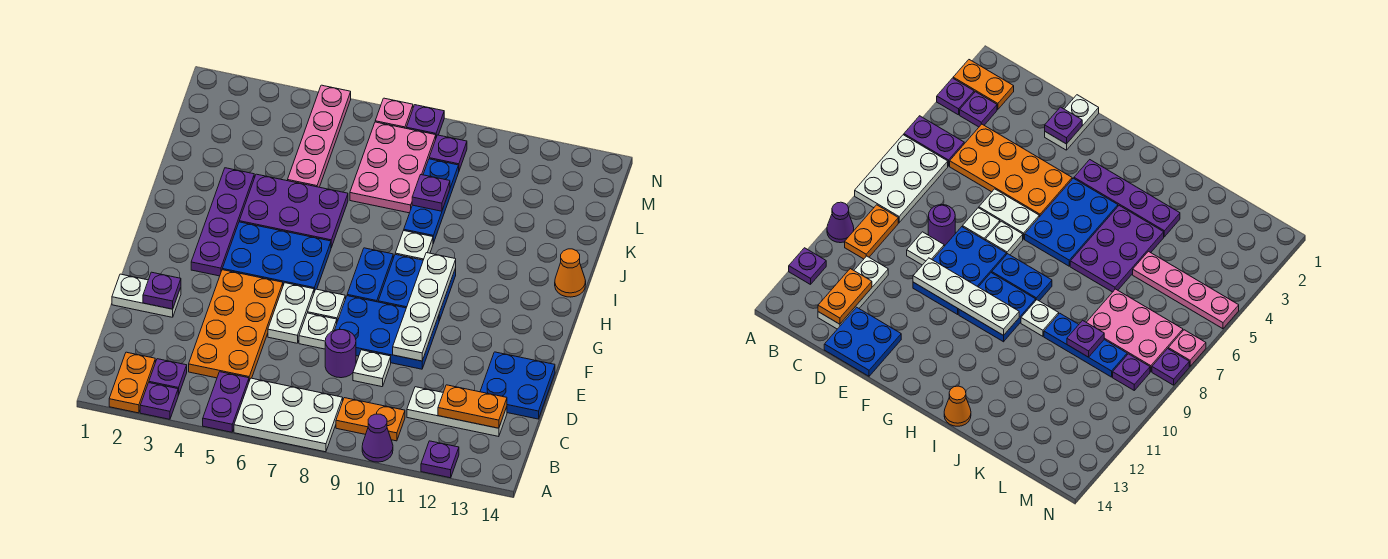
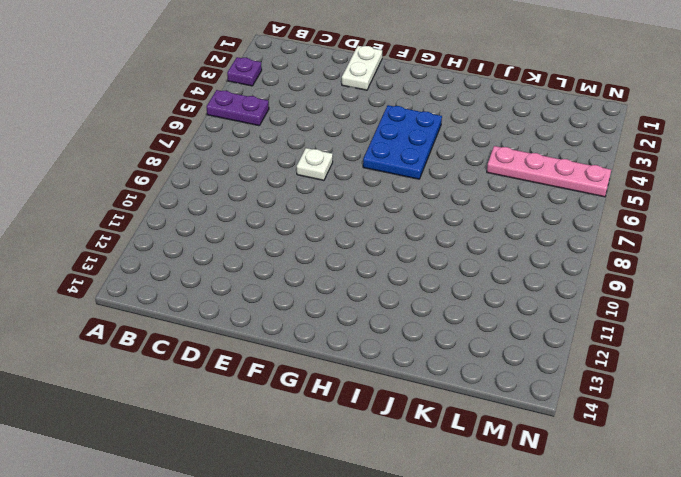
none -> orange plate A2:B2 level 1
none -> white plate A6:B8 level 1
none -> purple cone A10 level 1
none -> purple plate A12 level 1

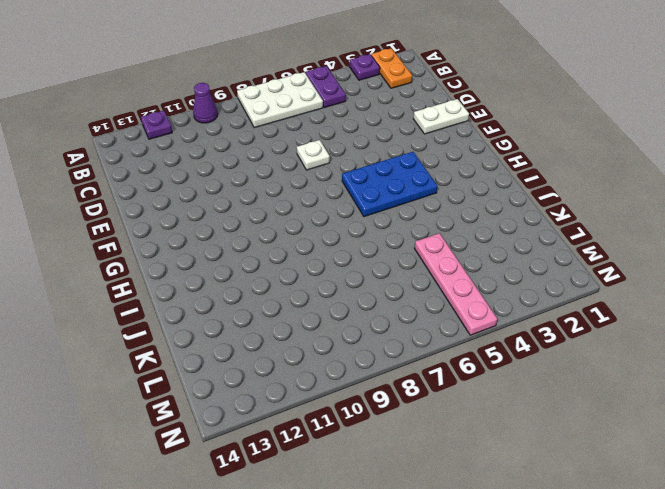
none -> purple plate B3 level 1
none -> orange plate B9:B10 level 1
none -> orange plate C4:F5 level 1
none -> white plate C11:C13 level 1

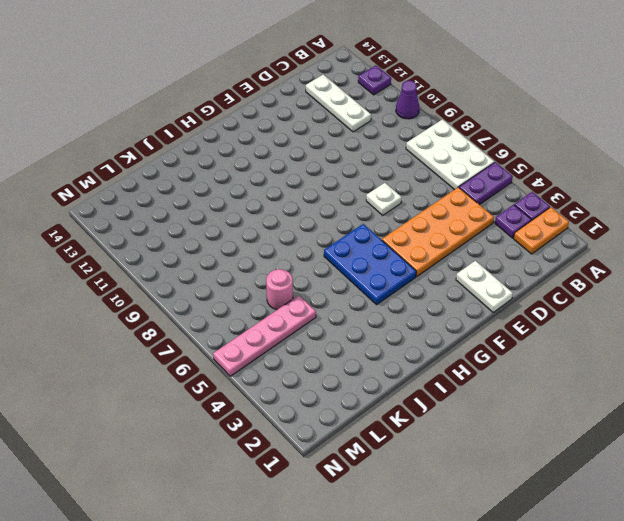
pink round brick K6 level 1 -> none
none -> orange plate B9:B10 level 1
none -> purple round brick D8 level 1
none -> white plate D9 level 1
none -> blue plate D13:E14 level 1

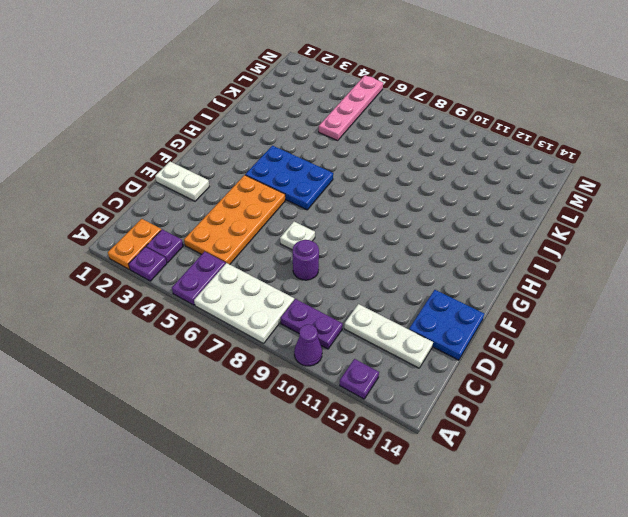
purple plate B9:B10 level 1 -> orange plate B9:B10 level 1
none -> white plate D9 level 1
none -> white plate E6:F6 level 1
none -> blue plate E8:F10 level 1
none -> white plate F7 level 1

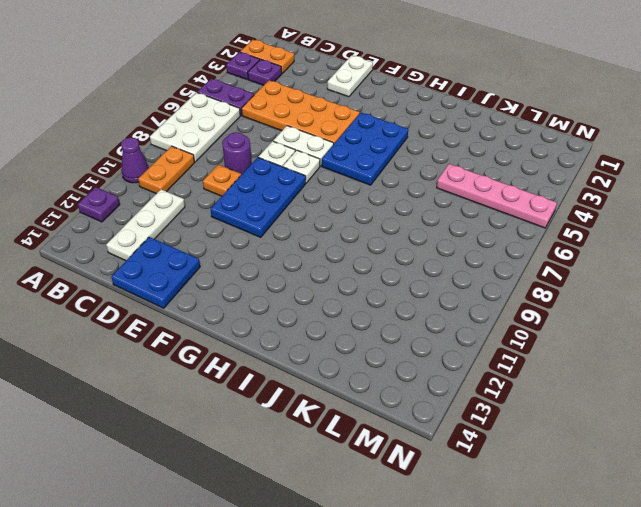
orange plate D9 level 1 -> white plate D9 level 1
none -> purple plate G3:J3 level 1
none -> blue plate G8:H8 level 1
none -> blue plate G9:H10 level 1
none -> purple plate I4:J6 level 1

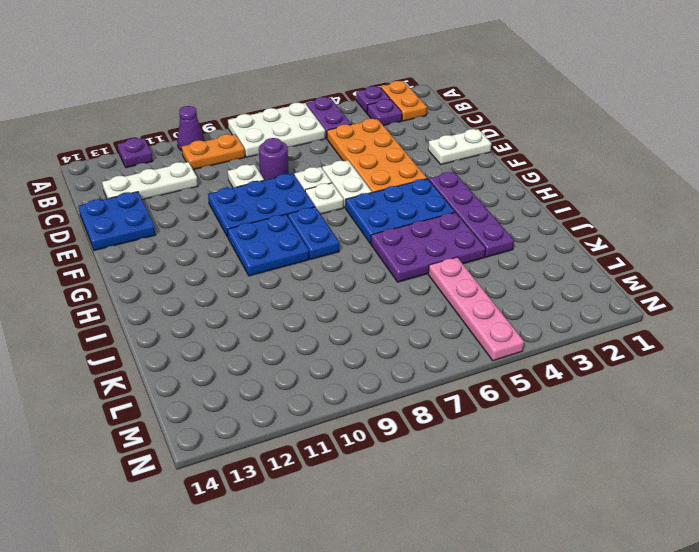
none -> white plate I9 level 1
none -> orange cone I14 level 1
none -> blue plate J9:L9 level 1
none -> pink plate K7:M8 level 1

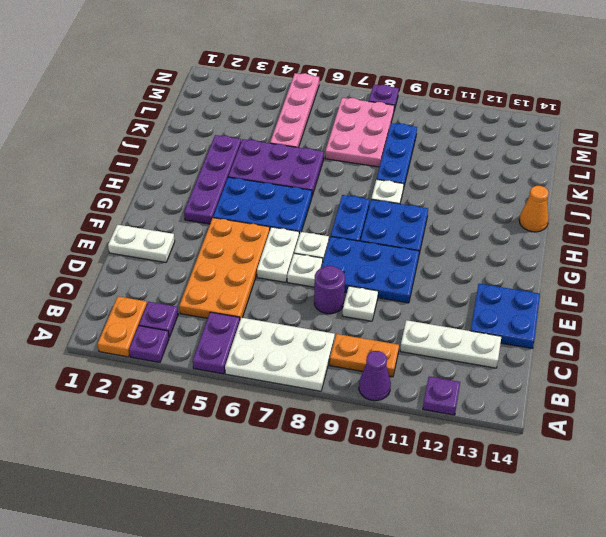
none -> purple plate M9 level 1
none -> pink plate N7 level 1
none -> orange plate C12:C13 level 2
none -> purple plate E2 level 2

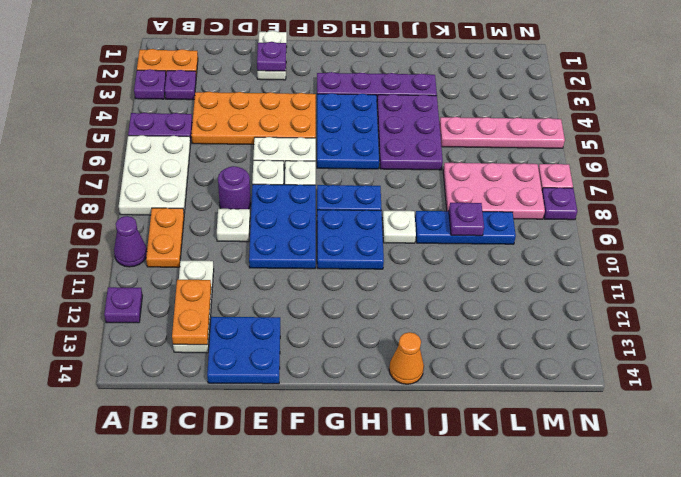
none -> purple plate M9 level 1
none -> white plate E10:H10 level 2

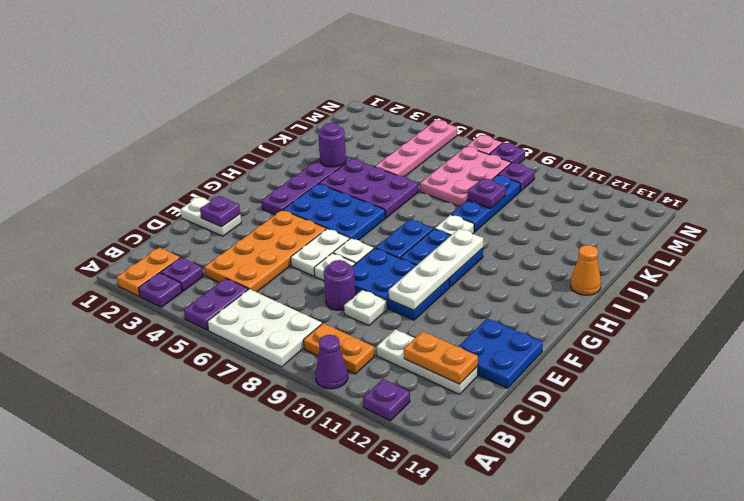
purple round brick J3 level 2 -> none

